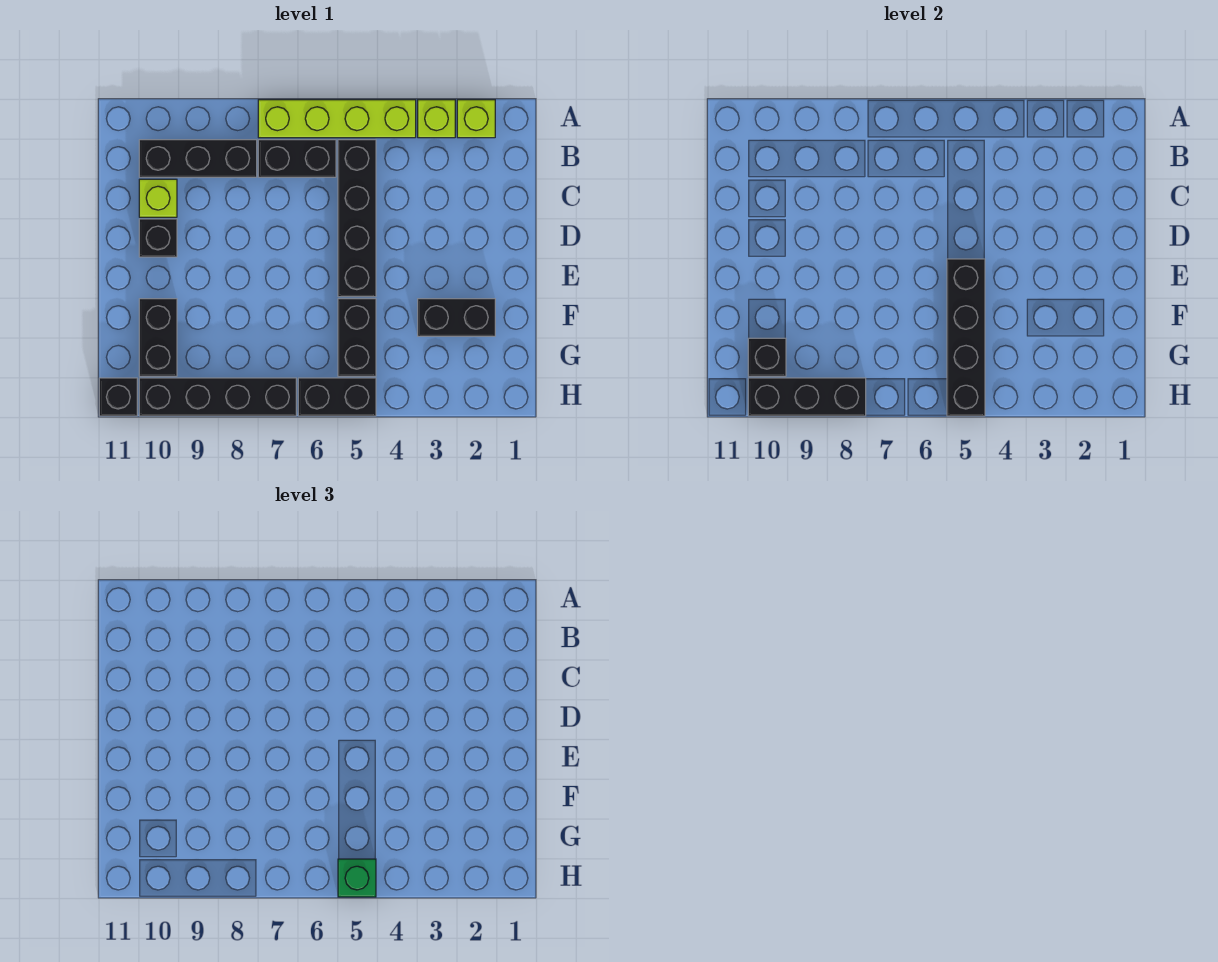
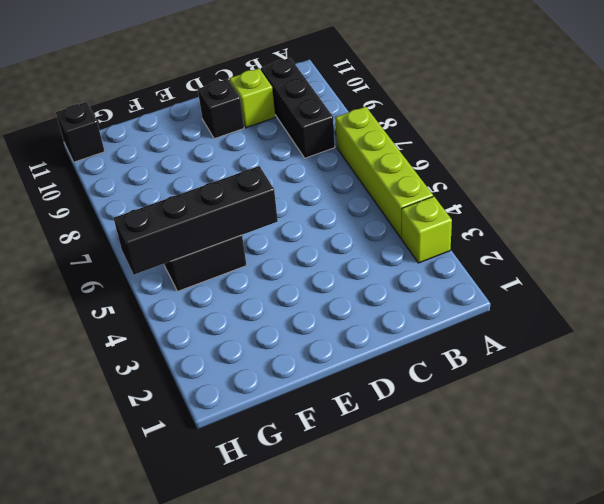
none -> lime brick A2 level 1
none -> black brick B5:E5 level 1
none -> black brick B6:B7 level 1

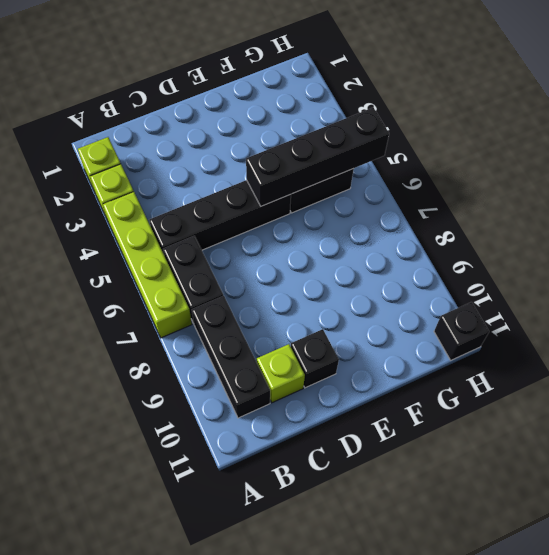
none -> black brick F2:F3 level 1
none -> black brick F10:G10 level 1
none -> black brick H5:H6 level 1

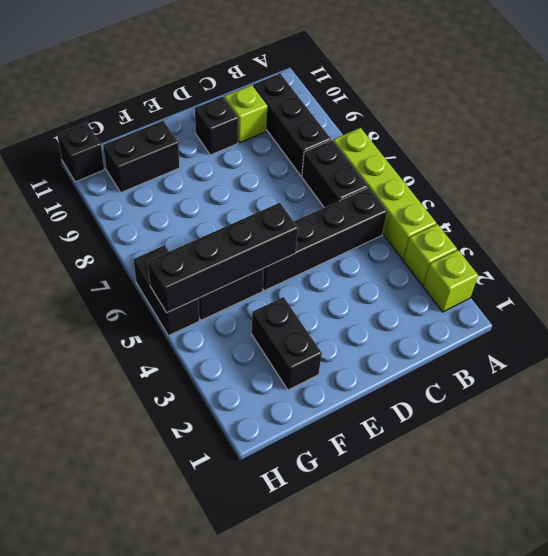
none -> black brick H7:H10 level 1
none -> black brick G10 level 2
none -> black brick H8:H10 level 2

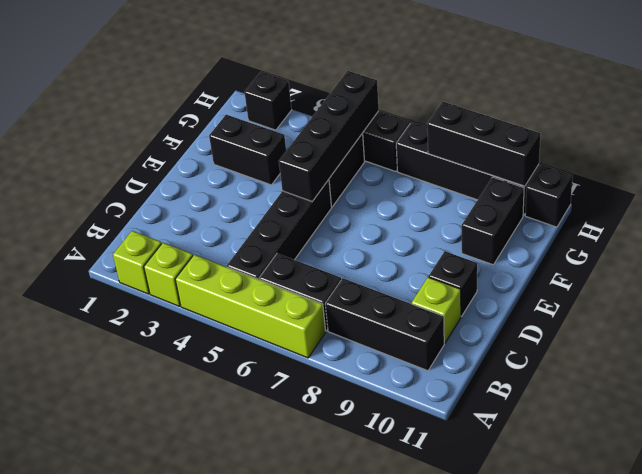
black brick H2 level 1 -> black brick G10 level 2
none -> green brick H5 level 3

